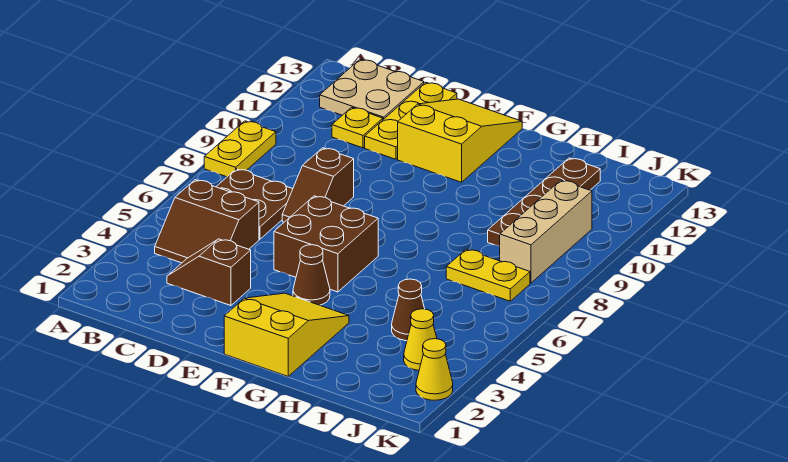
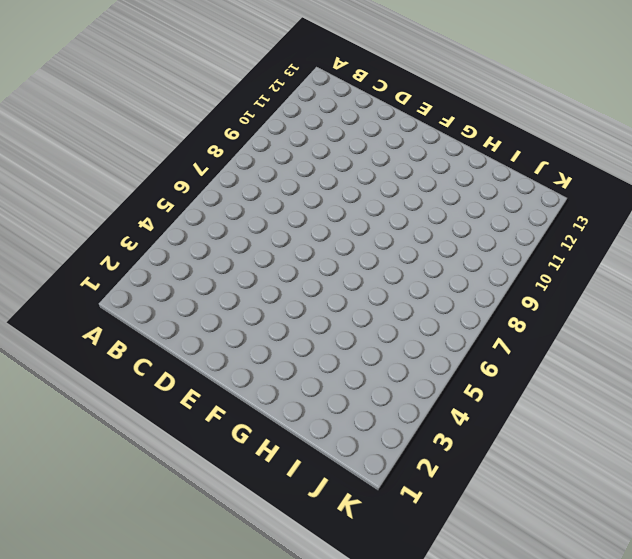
none -> yellow plate A8:A9 level 1
none -> brown slope B4:C5 level 1 top 5
none -> brown plate B6:C7 level 1

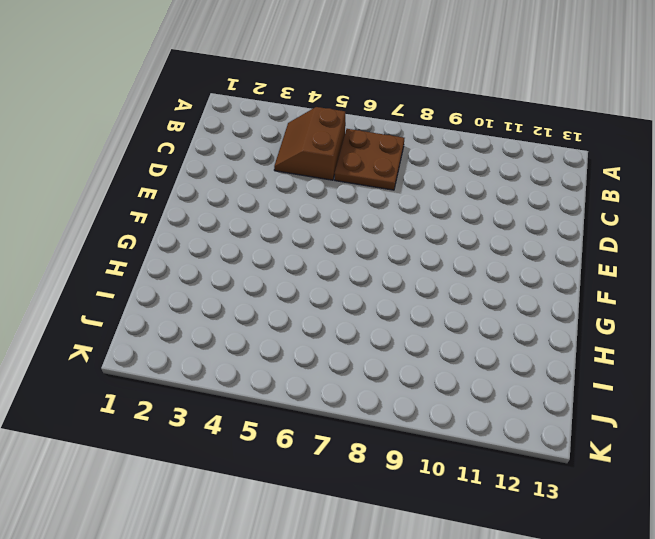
none -> yellow plate A8:A9 level 1
none -> tan plate B12:C13 level 1
none -> brown slope C3:D3 level 1 top D

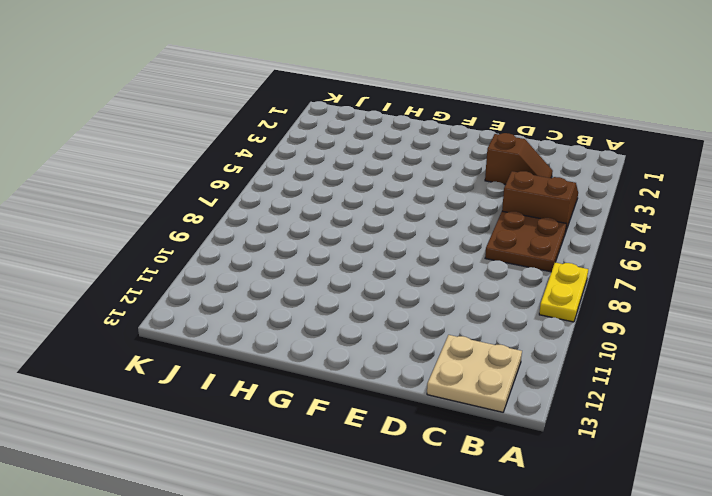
none -> yellow plate C11 level 1
none -> brown slope D7:D8 level 1 top 8
none -> yellow plate D11:D13 level 1

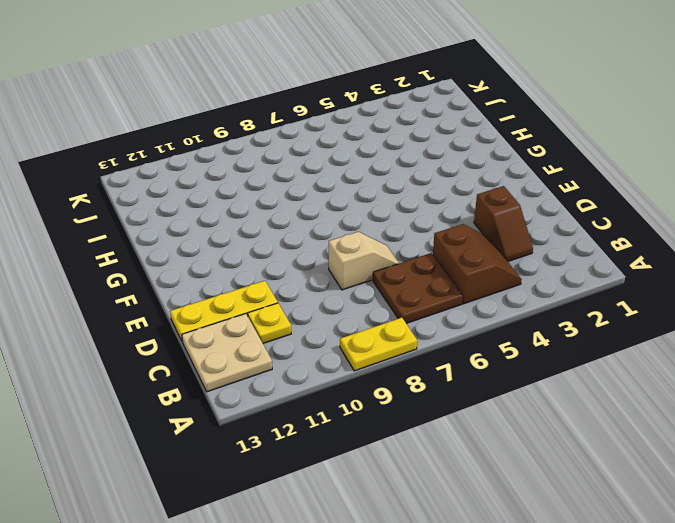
tan slope D7:D8 level 1 top 8 -> brown slope D7:D8 level 1 top 8
none -> brown brick E5:F6 level 1
none -> yellow slope E11:F13 level 1 top 11
none -> yellow slope F1:G3 level 1 top 1

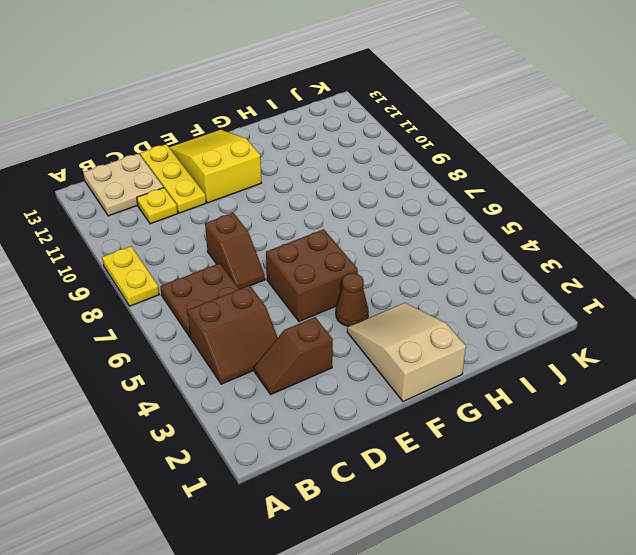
tan slope F1:G3 level 1 top 1 -> yellow slope F1:G3 level 1 top 1
none -> brown cone I4 level 1
none -> yellow plate I7:J7 level 1
none -> brown plate I9:I12 level 1

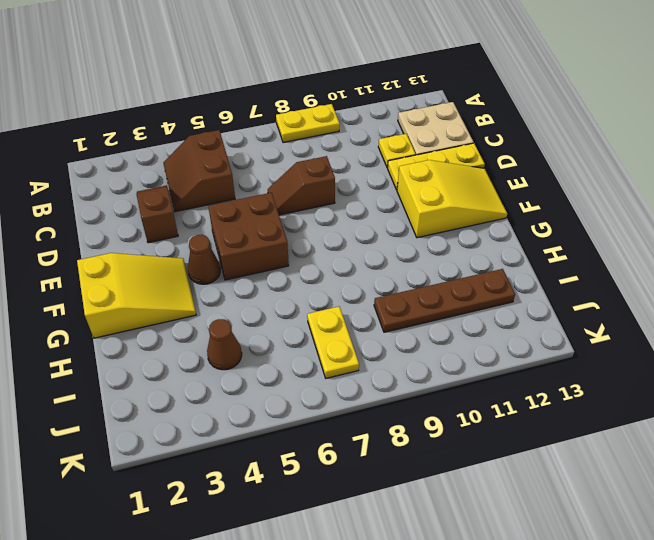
none -> brown plate B6:C7 level 1
none -> yellow cone J3 level 1
none -> tan brick J8:J10 level 1

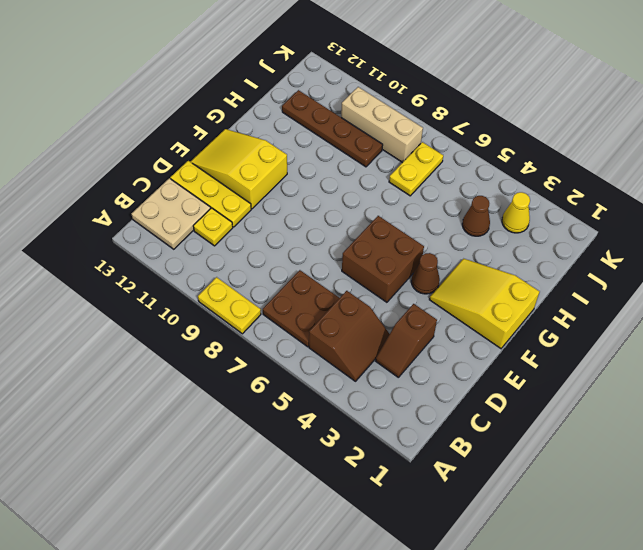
none -> brown slope D7:D8 level 1 top 8
none -> yellow cone K2 level 1

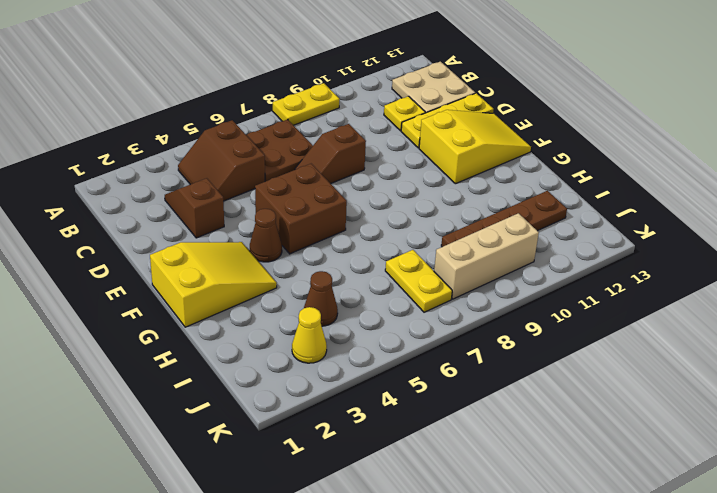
none -> yellow cone K2 level 1

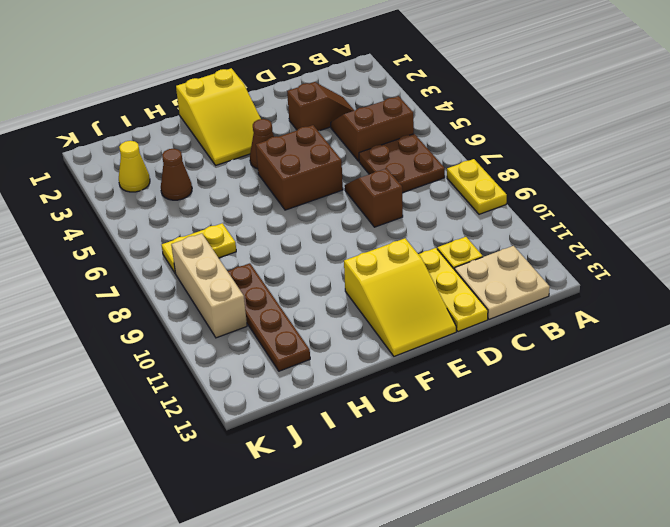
none -> yellow cone K2 level 1

